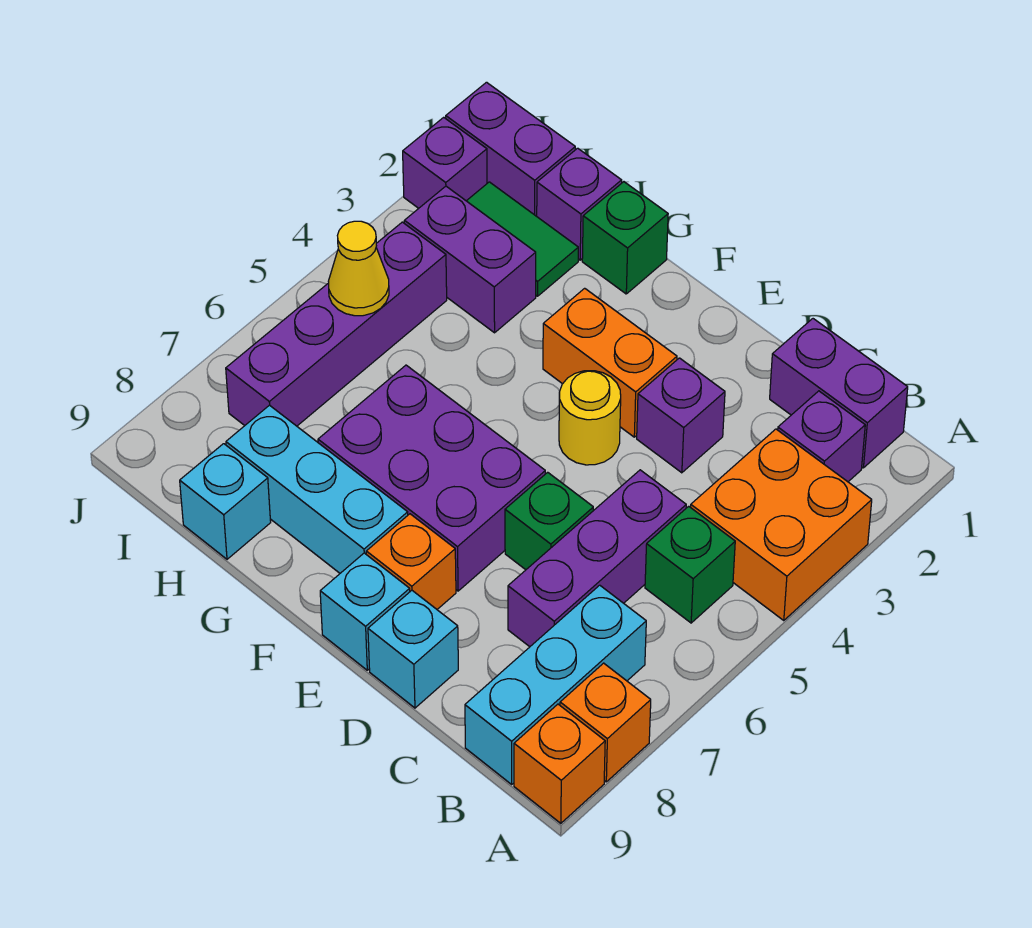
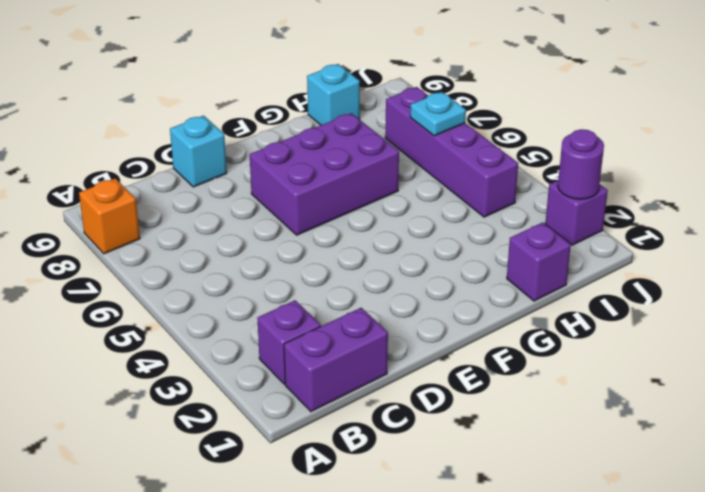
cyan plate I6 level 2 -> none
purple round brick J2 level 2 -> none
none -> orange brick A3:B4 level 1
none -> orange brick A9 level 1
none -> green brick B5 level 1

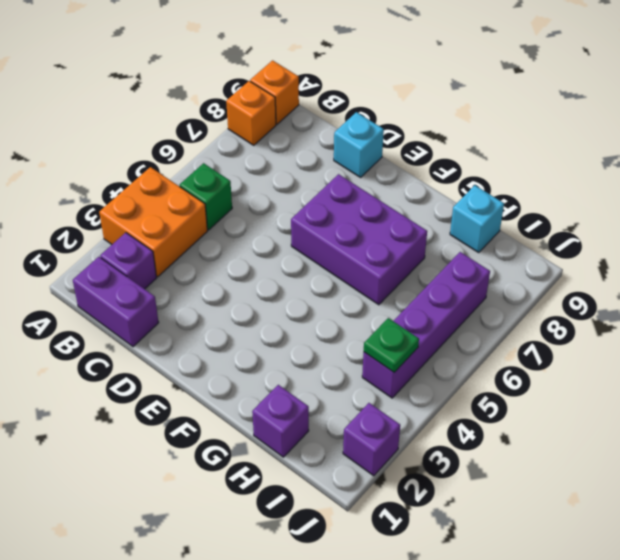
green plate I4 level 2 -> none
none -> cyan brick B7:B9 level 1
none -> purple brick C5:C7 level 1
none -> purple brick D3 level 1

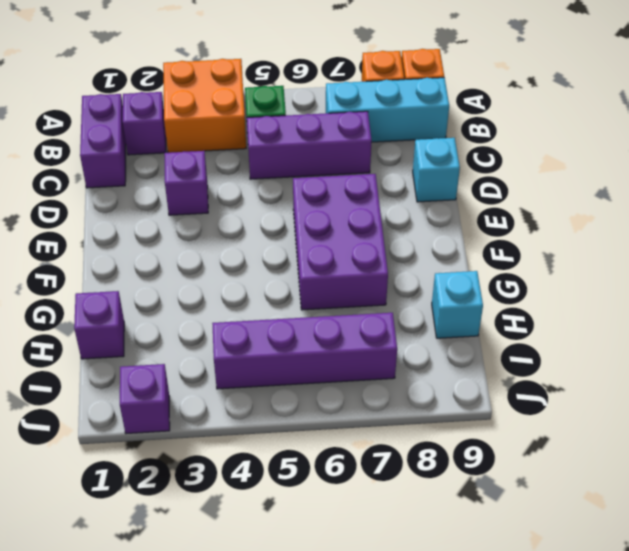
none -> green brick D6 level 1
none -> orange brick E3:F3 level 1
none -> yellow round brick E4 level 1

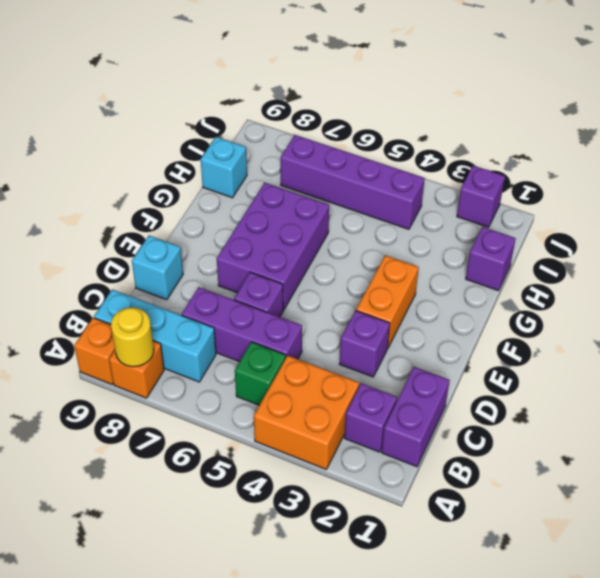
yellow round brick A8 level 2 -> yellow round brick E4 level 1
purple brick D6 level 1 -> green brick D6 level 1
none -> orange brick E8 level 1
none -> cyan brick E9 level 1
none -> cyan brick F8:H8 level 1

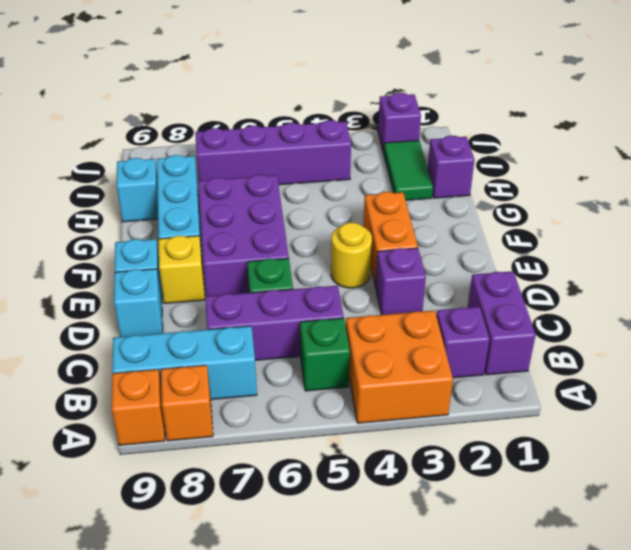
yellow brick E8 level 1 -> orange brick E8 level 1
none -> green brick G1 level 1
none -> purple brick H3:I3 level 1
none -> purple brick I1:J1 level 1

